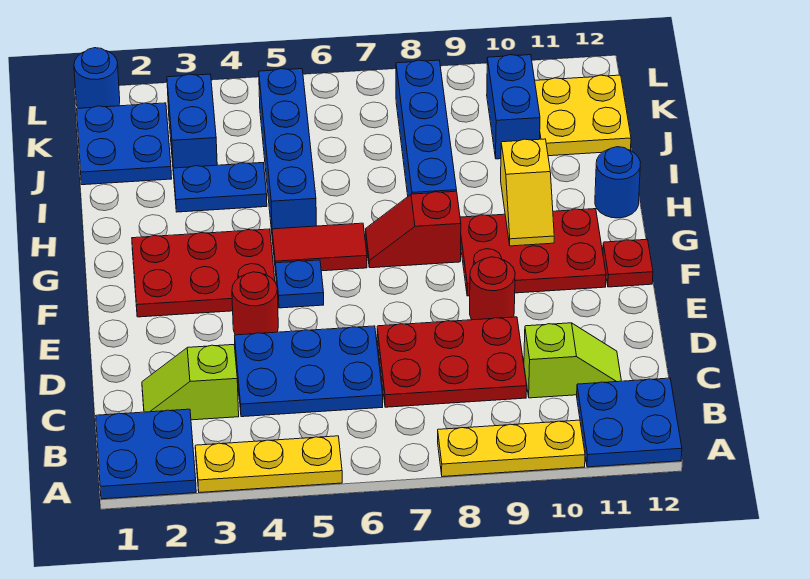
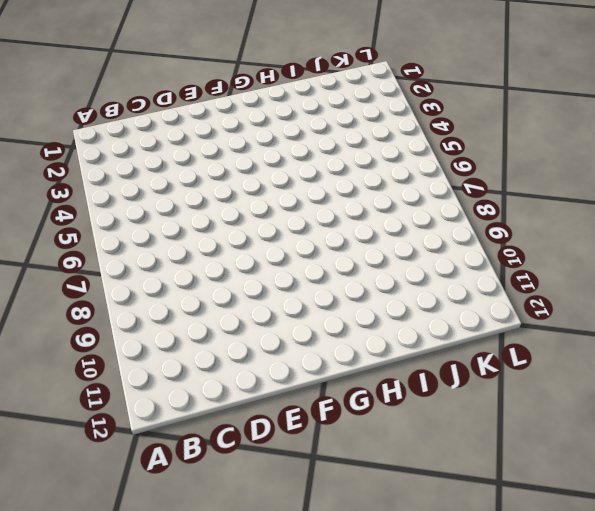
none -> blue plate A1:B2 level 1
none -> yellow plate A3:A5 level 1
none -> yellow plate A8:A10 level 1

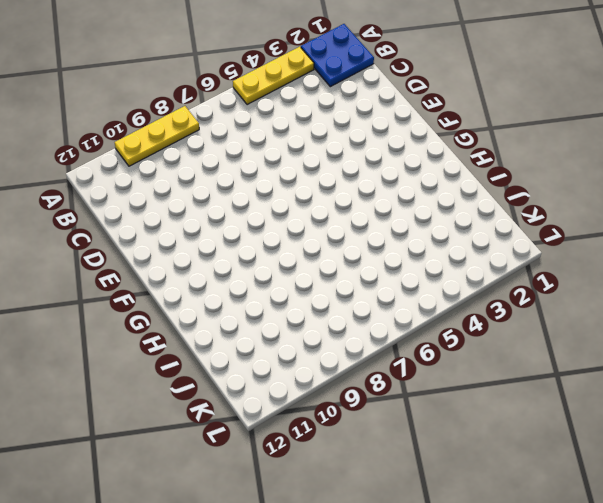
none -> blue plate A11:B12 level 1
none -> lime slope C2:C3 level 1 top 3
none -> blue plate C4:D6 level 1

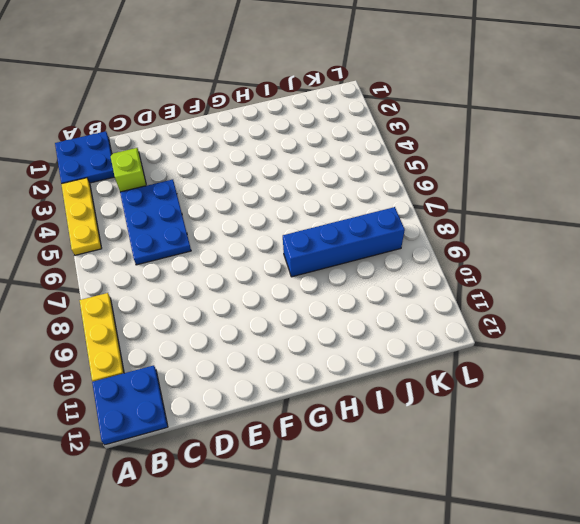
none -> red plate C7:D9 level 1
none -> lime slope C10:C11 level 1 top 10
none -> red round brick E4 level 1

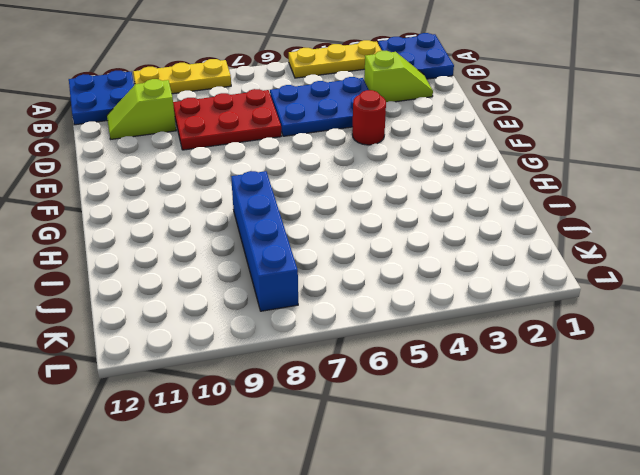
none -> red round brick E9 level 1
none -> red plate F2:G4 level 1
none -> blue plate F5 level 1

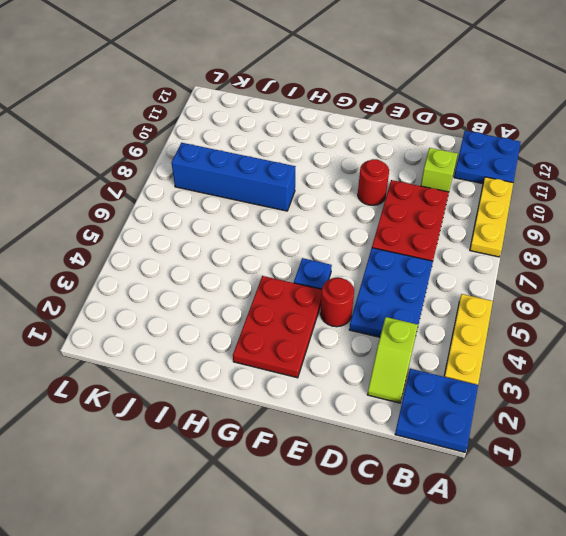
none -> red plate F9:G11 level 1
none -> red plate F12 level 1
none -> red tile G5:G6 level 1

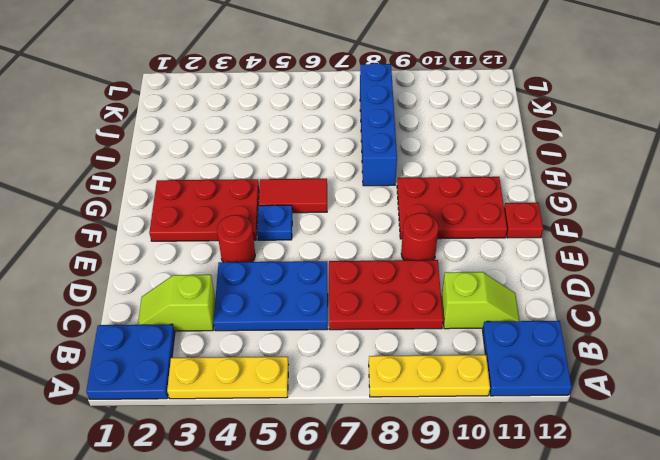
none -> red slope G7:G8 level 1 top 8
none -> blue brick H5:K5 level 1
none -> blue round brick H12 level 1

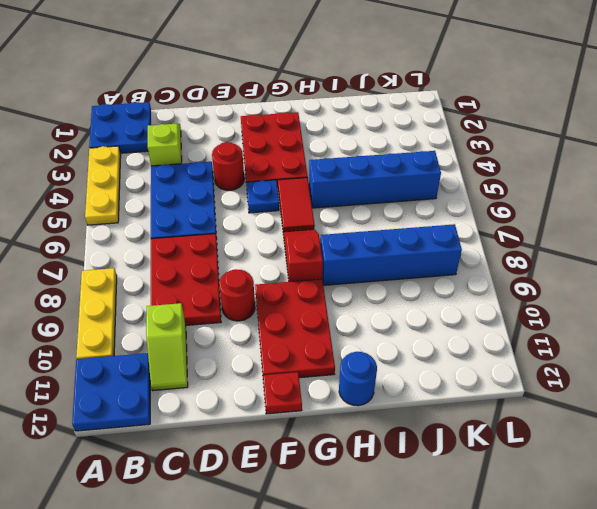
none -> blue plate I3:I4 level 1
none -> blue plate J1:K2 level 1
none -> blue brick J3:K3 level 1

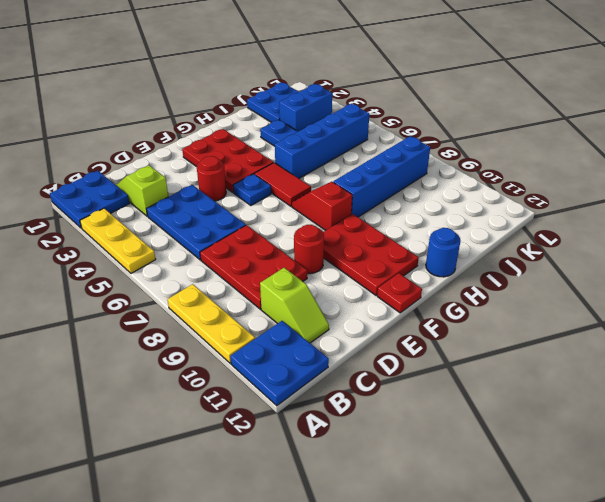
none -> blue brick J10:K10 level 1
none -> yellow plate J11:K12 level 1
none -> blue round brick L1 level 1

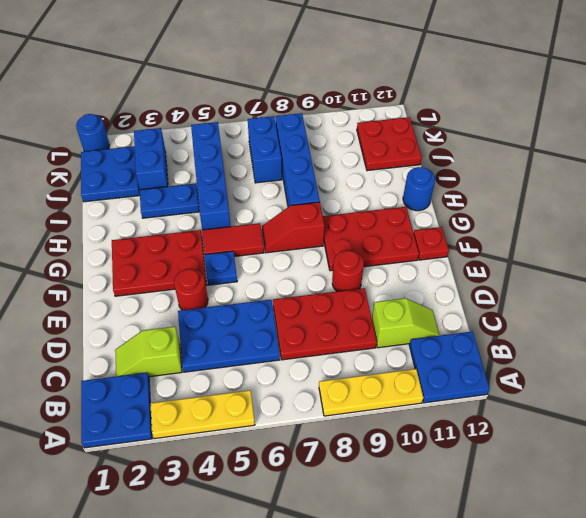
blue brick J7:K7 level 1 -> blue brick J10:K10 level 1
red plate J11:K12 level 1 -> yellow plate J11:K12 level 1
none -> yellow slope G10:H10 level 2 top H

